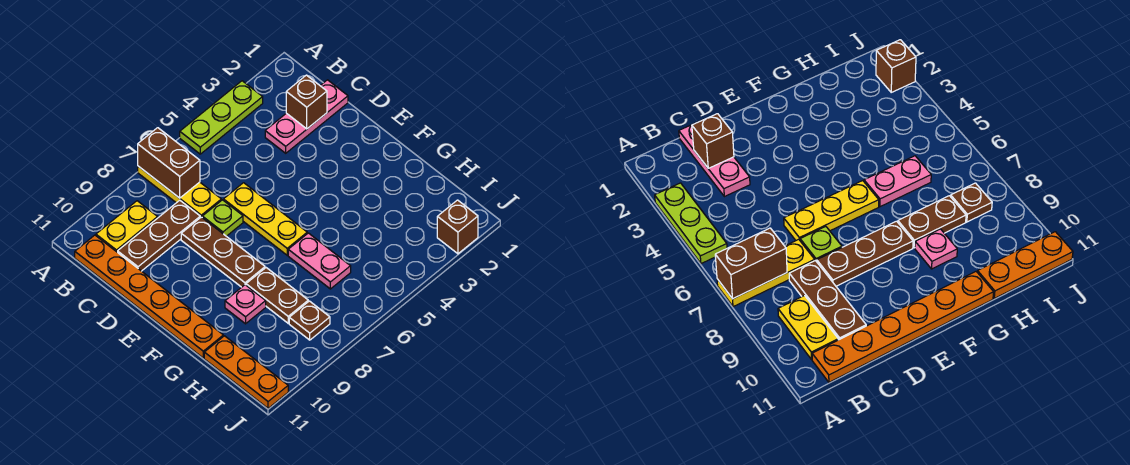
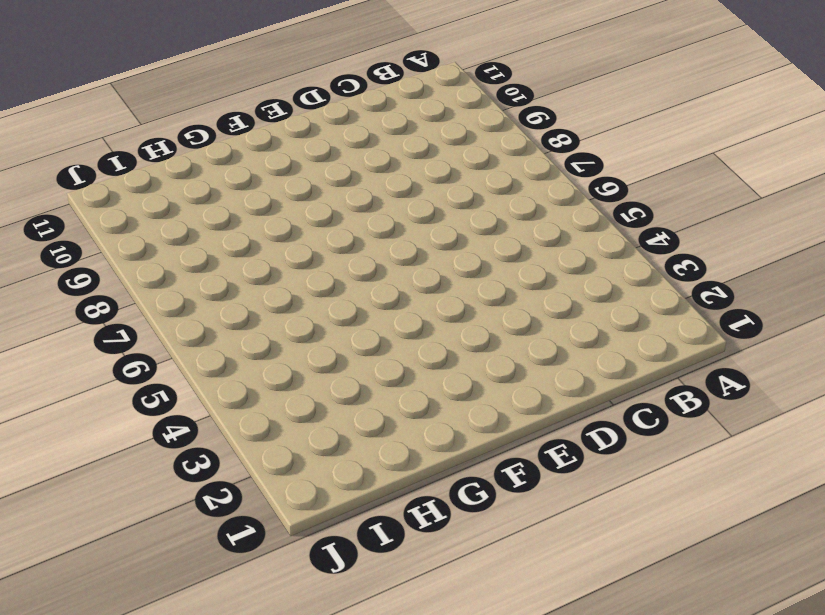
none -> lime plate A3:A5 level 1
none -> yellow plate A7:C7 level 1
none -> yellow plate B9:B10 level 1

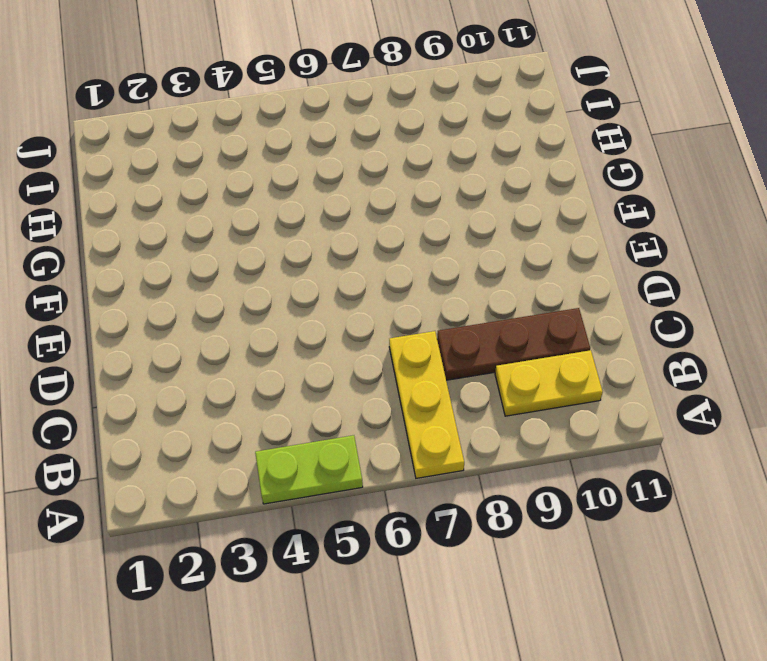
lime plate A4:A5 level 1 -> lime plate A3:A5 level 1
none -> orange plate B11:G11 level 1
none -> pink plate C1:C3 level 1
none -> yellow plate D6:F6 level 1

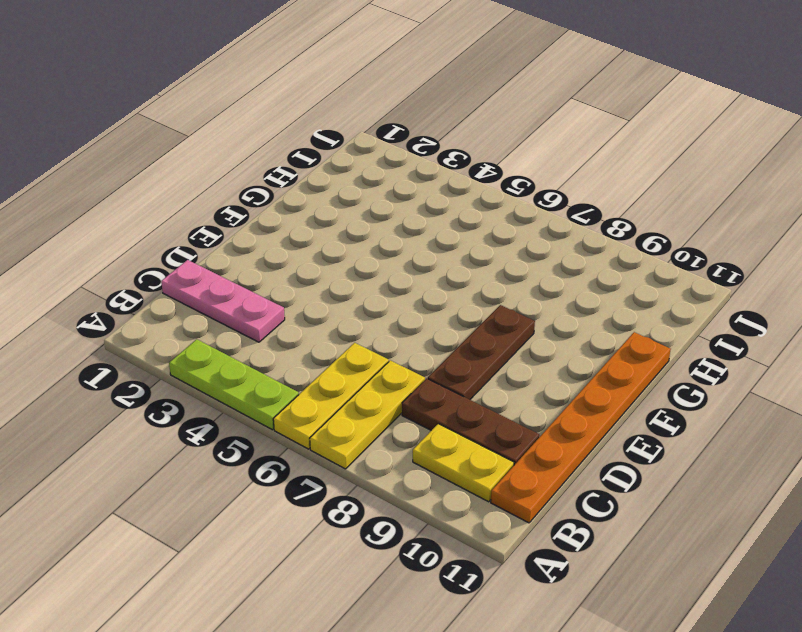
yellow plate A6:C6 level 1 -> yellow plate D6:F6 level 1
none -> lime plate D7 level 1
none -> pink plate G6:H6 level 1
none -> brown plate G8:H8 level 1

